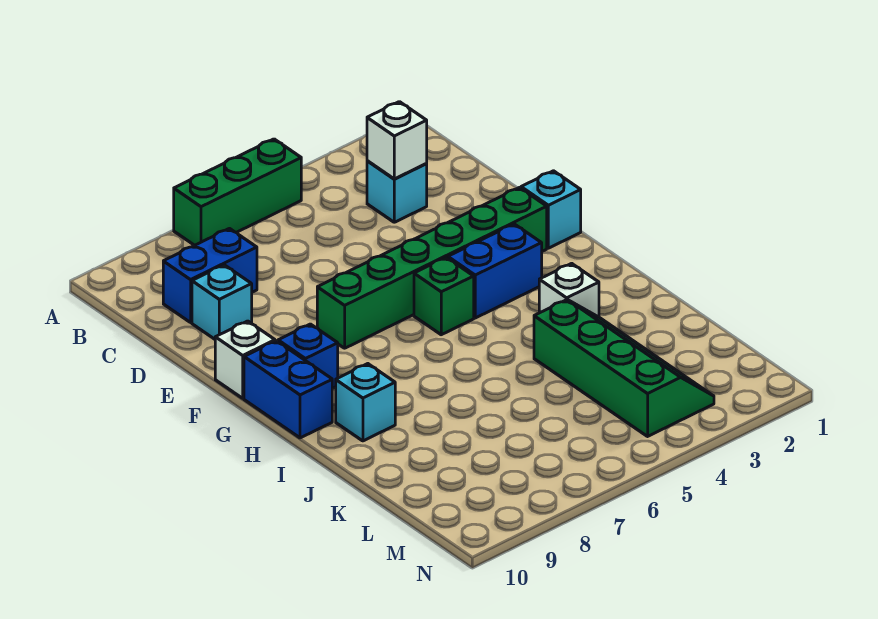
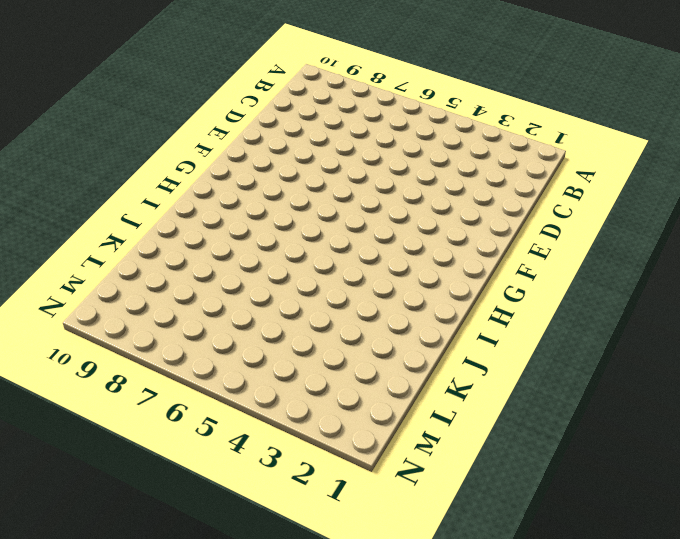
none -> green brick A5:A7 level 1
none -> cyan brick C3 level 1
none -> blue brick C8:C9 level 1

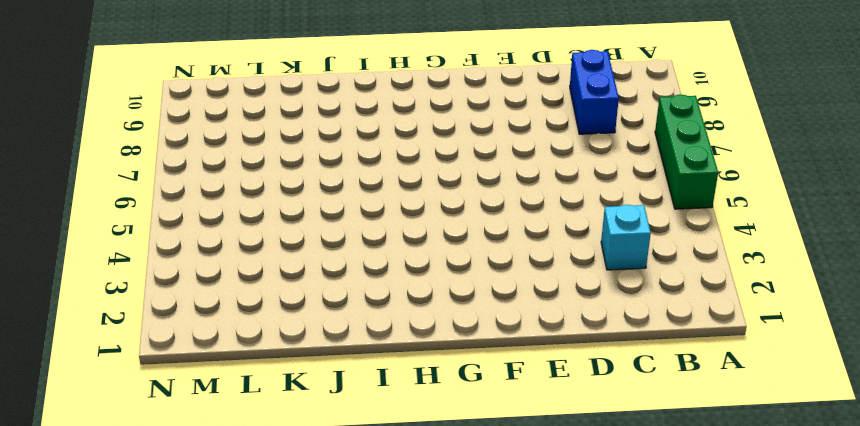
none -> cyan brick D9 level 1
none -> cyan brick F1 level 1
none -> green brick F2:F7 level 1

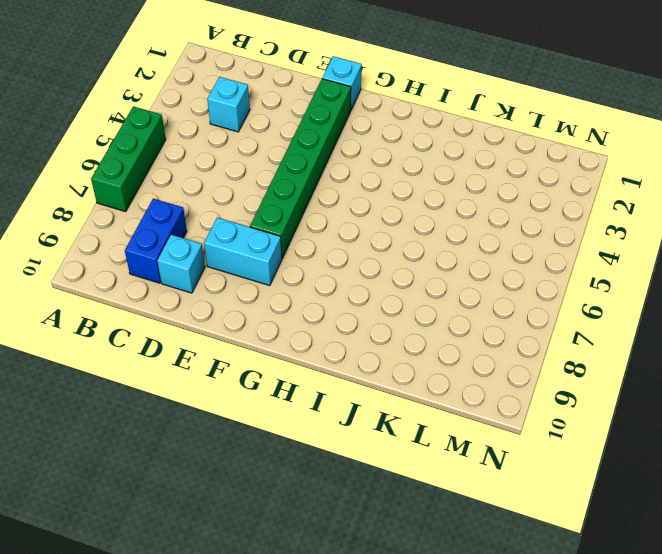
cyan brick E8:F8 level 1 -> none
none -> white brick F10 level 1
none -> blue brick G3:G4 level 1
none -> green brick G5 level 1

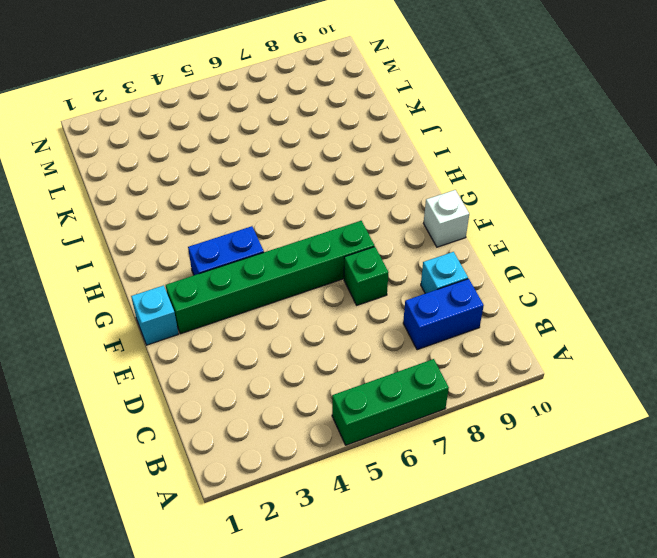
green brick E7 level 1 -> green brick G5 level 1
none -> cyan brick C3 level 1
none -> blue brick G9 level 1
none -> blue brick G10:H10 level 1

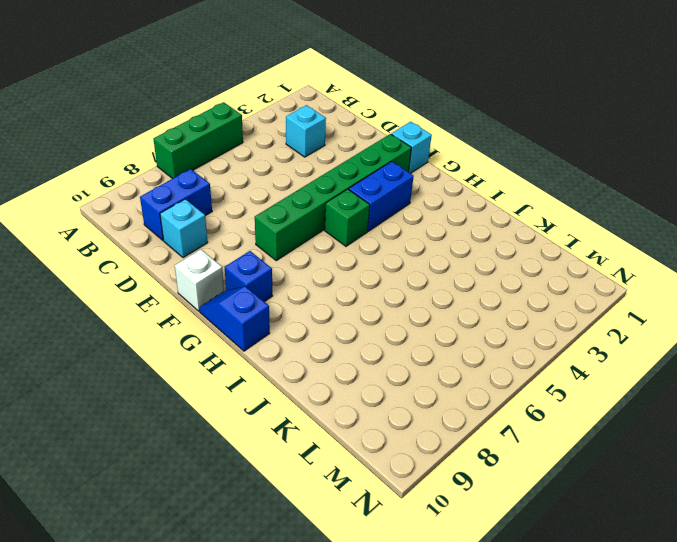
blue slope G10:H10 level 1 top H -> blue brick G10:H10 level 1
none -> white brick I3 level 1
none -> cyan brick I9 level 1
none -> green slope J3:M4 level 1 top 4

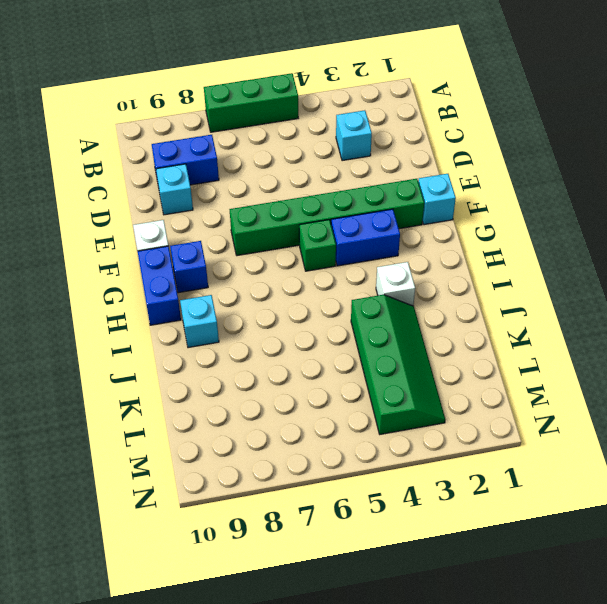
none -> white brick C3 level 2

